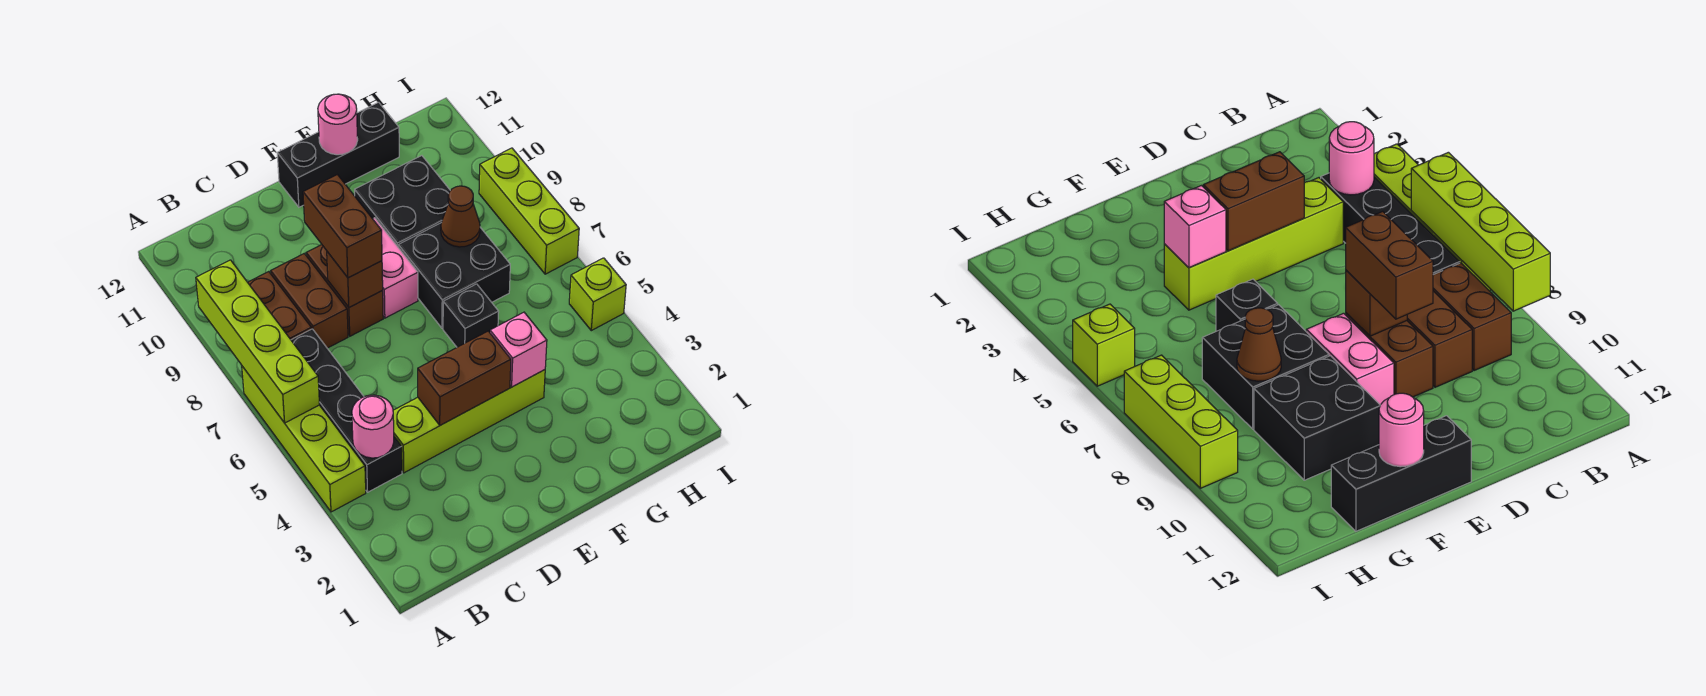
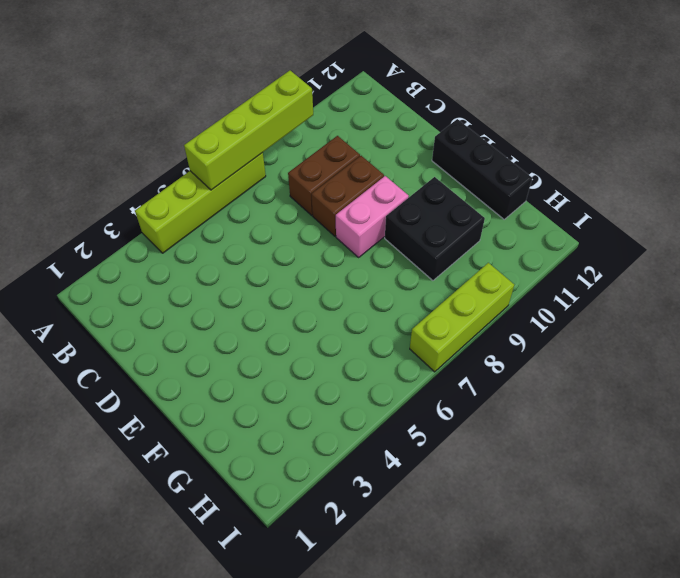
none -> black brick B4:B7 level 1
none -> brown brick B8:B9 level 1
none -> lime brick C4:F4 level 1

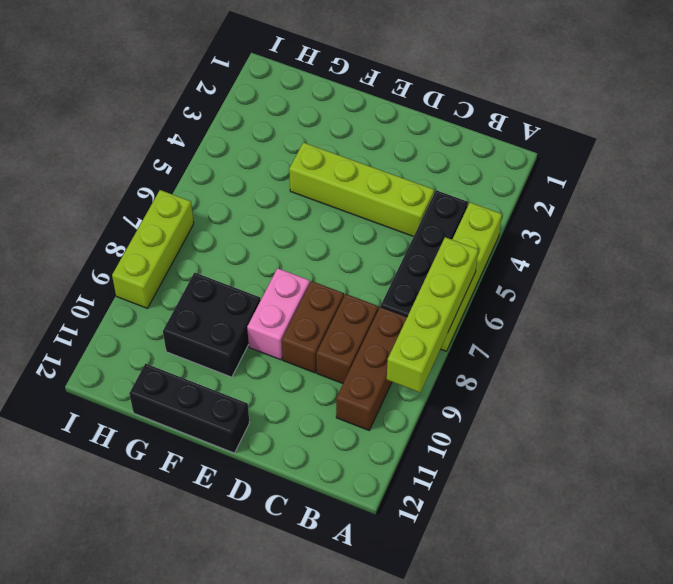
brown brick B8:B10 level 1 -> brown brick B8:B9 level 1
none -> black brick F6 level 1
none -> black brick F7:G8 level 1
none -> lime brick I5 level 1

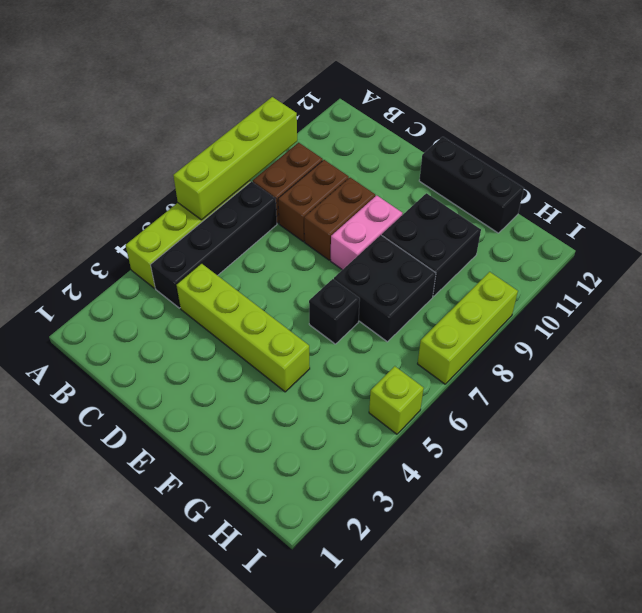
none -> pink round brick B4 level 2
none -> brown brick D4:E4 level 2
none -> brown brick D8 level 2

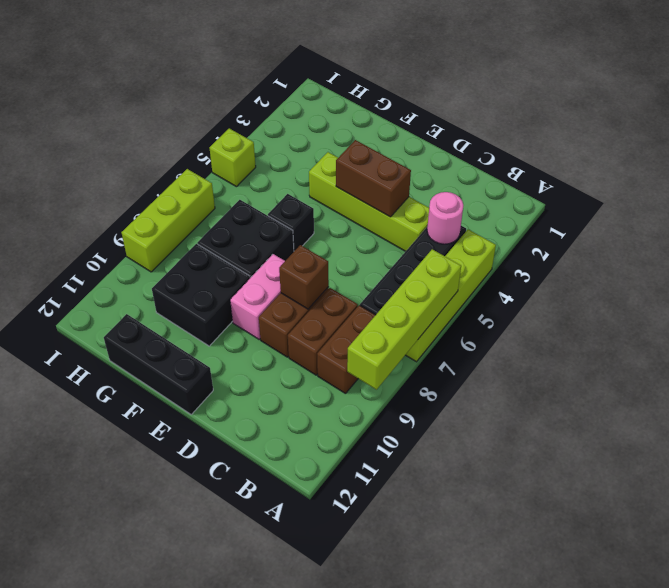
none -> pink brick F4 level 2
none -> pink round brick F12 level 2
none -> brown cone G8 level 2

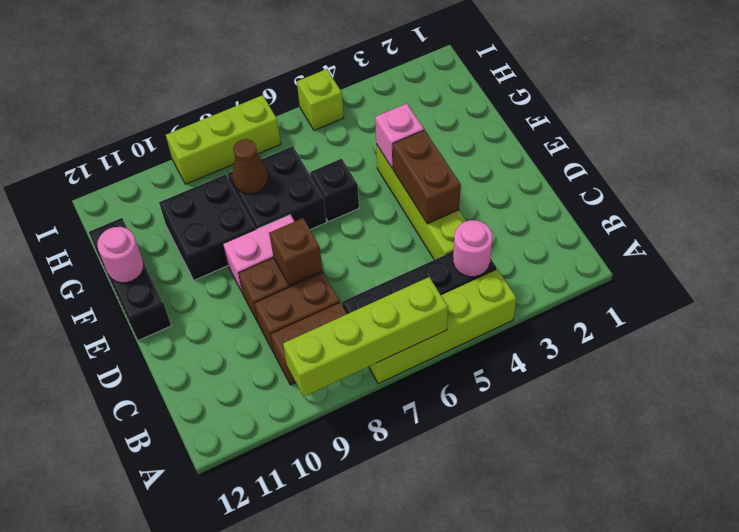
none -> brown brick D8:D9 level 3

